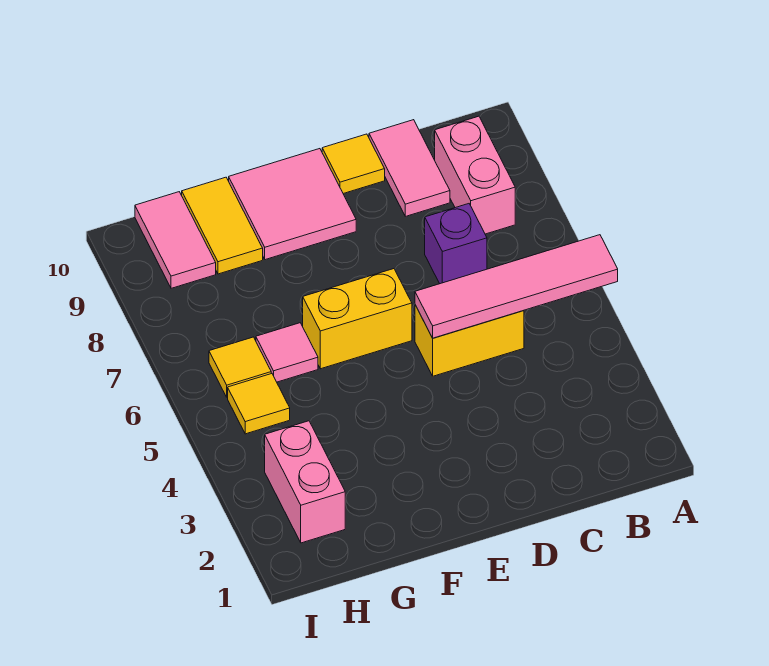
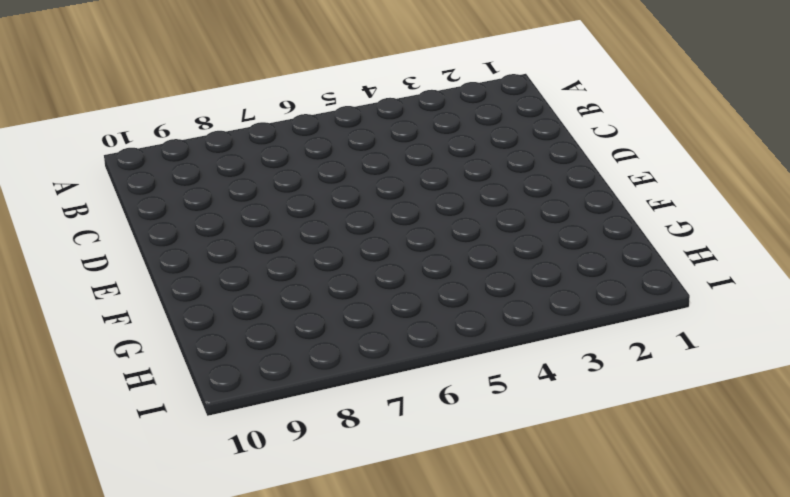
none -> pink brick B8:B9 level 1
none -> yellow brick C5:D5 level 1
none -> purple brick C7 level 1

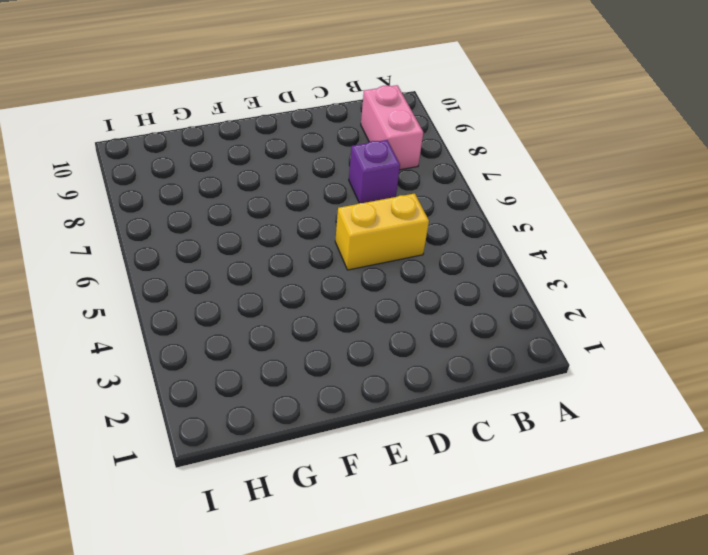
none -> pink tile C9:C10 level 1
none -> yellow tile D10 level 1
none -> yellow brick E6:F6 level 1

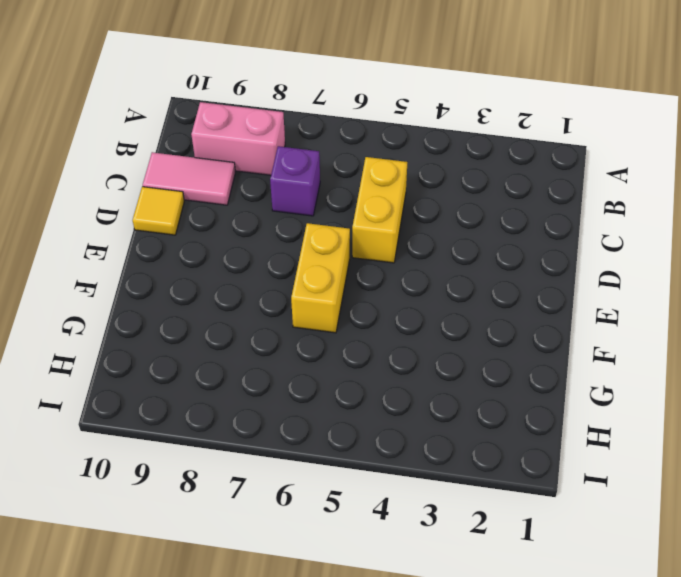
none -> pink tile E9:F10 level 1
none -> pink tile G6 level 1
none -> yellow tile G9:G10 level 1

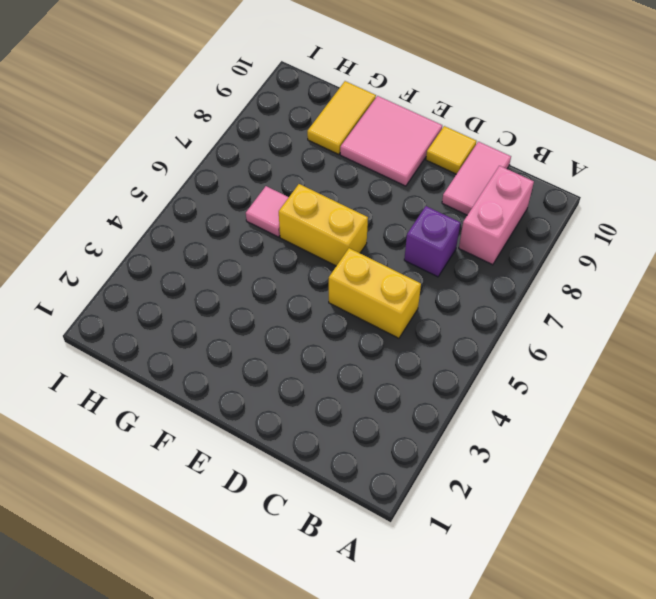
none -> pink brick H2:H3 level 1
none -> yellow tile H5 level 1
none -> yellow tile H6 level 1

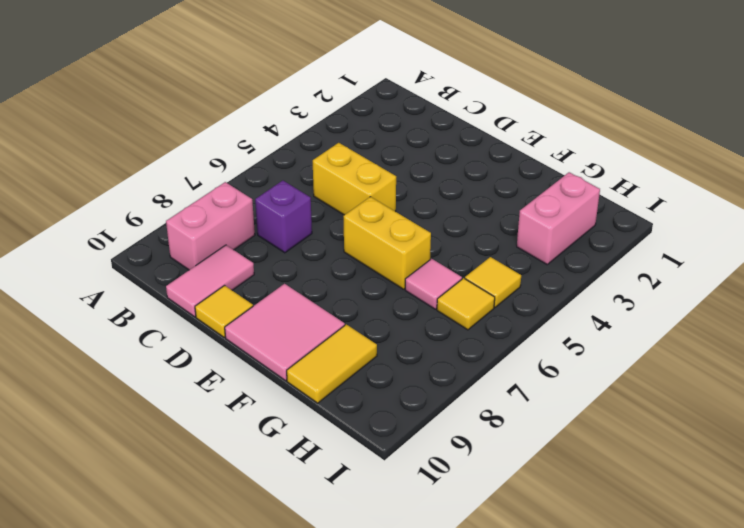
none -> pink tile H9:H10 level 1
none -> pink tile A5:D5 level 2

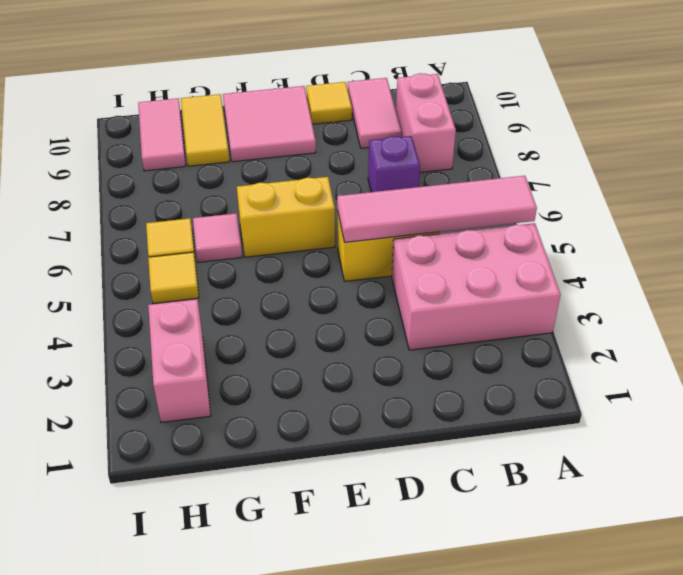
pink brick A3:C4 level 1 -> none

